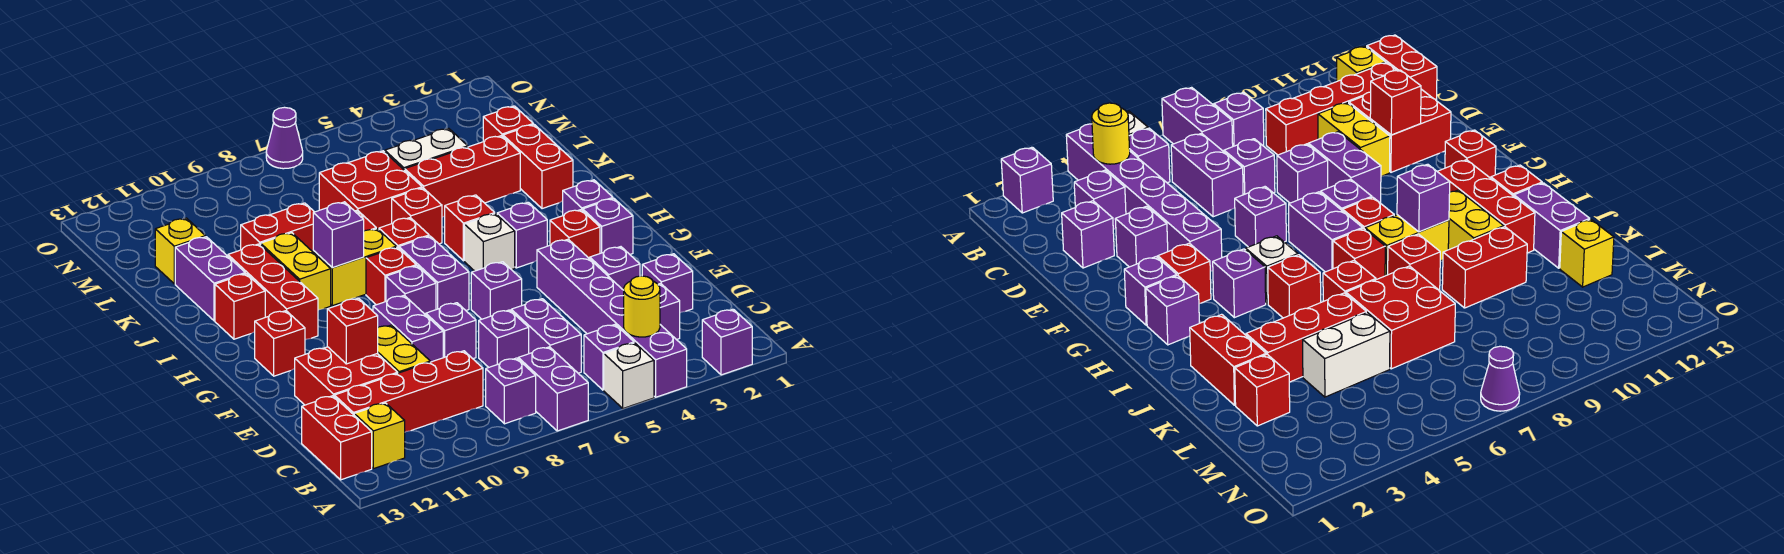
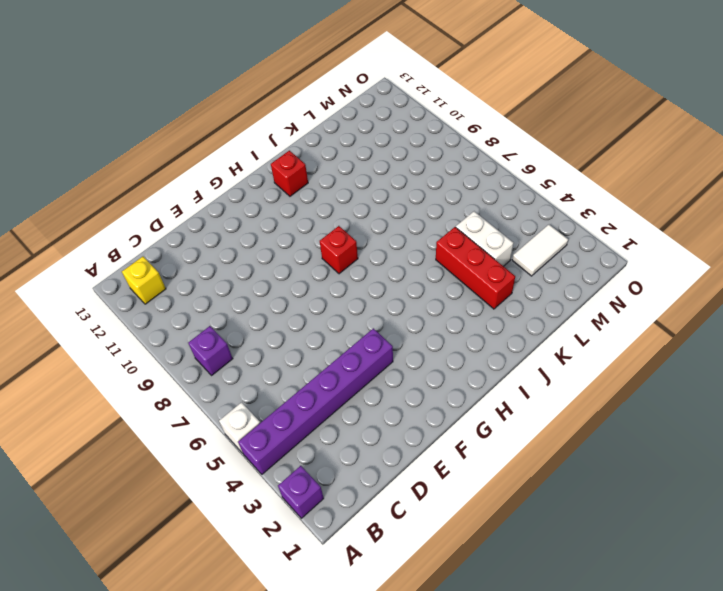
white tile M3:N3 level 1 -> none
none -> purple brick A7:B7 level 1
none -> purple brick B5 level 1
none -> red brick B13:C13 level 1
none -> purple brick C3 level 1

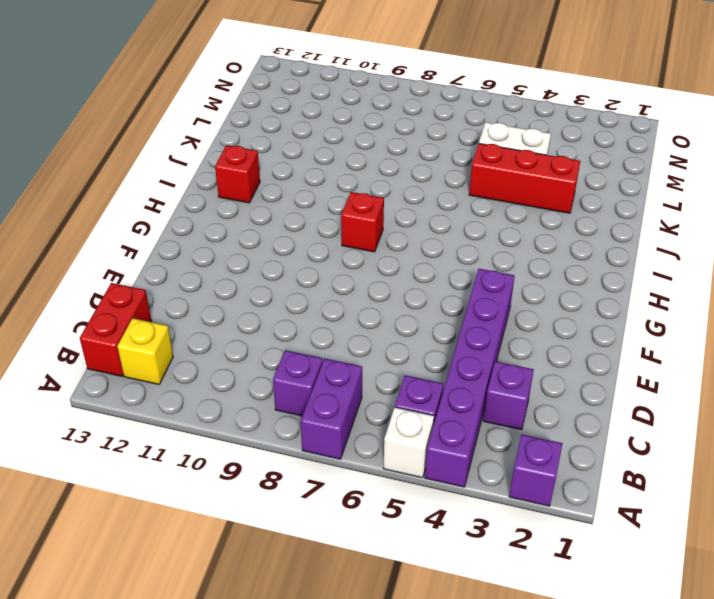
none -> purple brick C6:D6 level 1
none -> red brick C9:C12 level 1
none -> purple brick D2 level 1
none -> purple brick D7 level 1

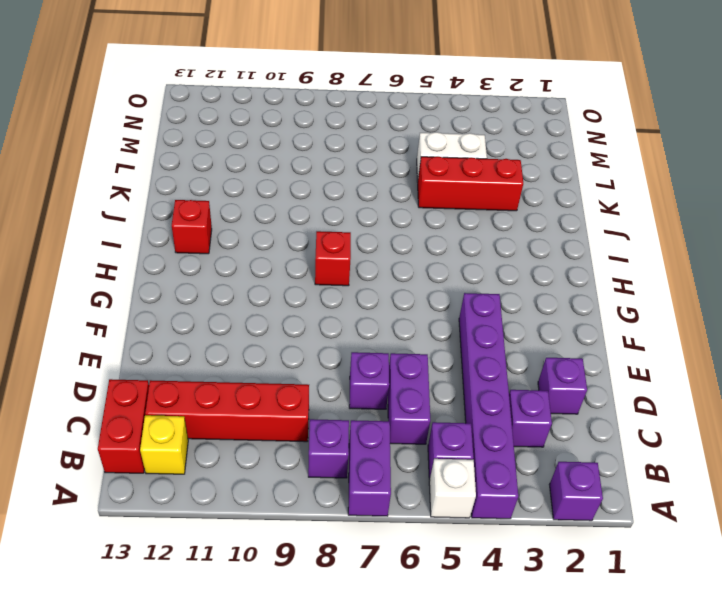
none -> yellow brick D10:E10 level 1
none -> red brick D11:E12 level 1
none -> purple brick E3 level 1
none -> purple brick E8 level 1

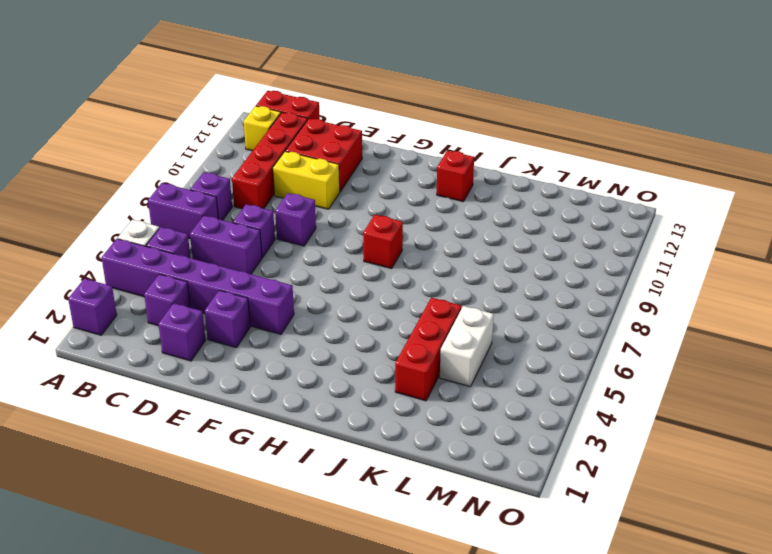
none -> purple brick E9:F9 level 1
none -> purple brick F6 level 1
none -> purple brick G2 level 1
none -> red brick G3 level 1

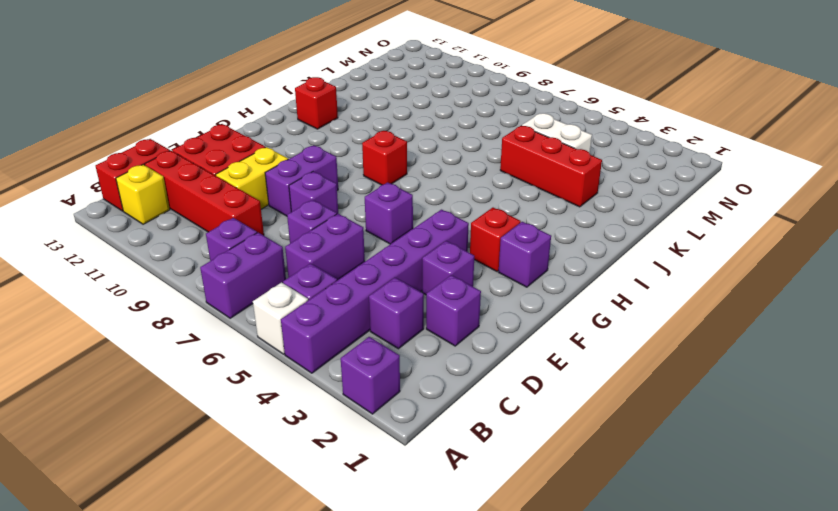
none -> purple brick G7:H7 level 1
none -> purple brick G8 level 1
none -> red brick G12 level 1
none -> purple brick H2 level 1

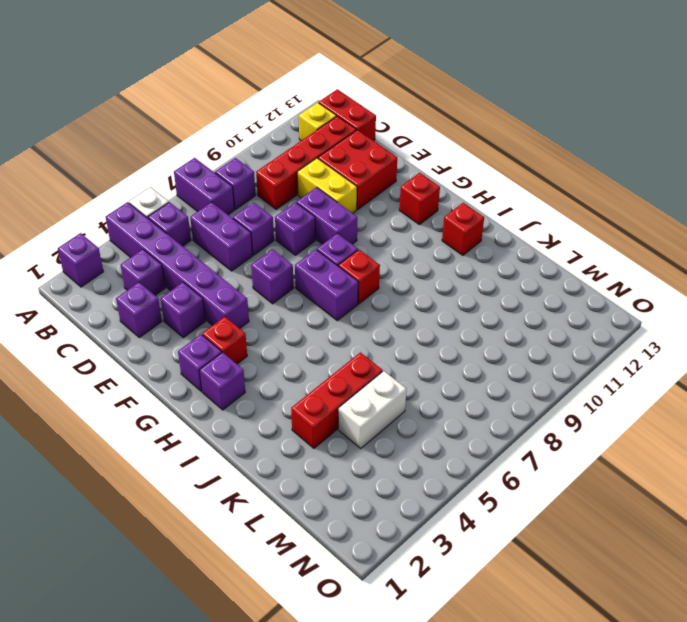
none -> purple brick H4 level 1
none -> white brick H5 level 1
none -> red brick H11:J11 level 1
none -> red brick I5 level 1

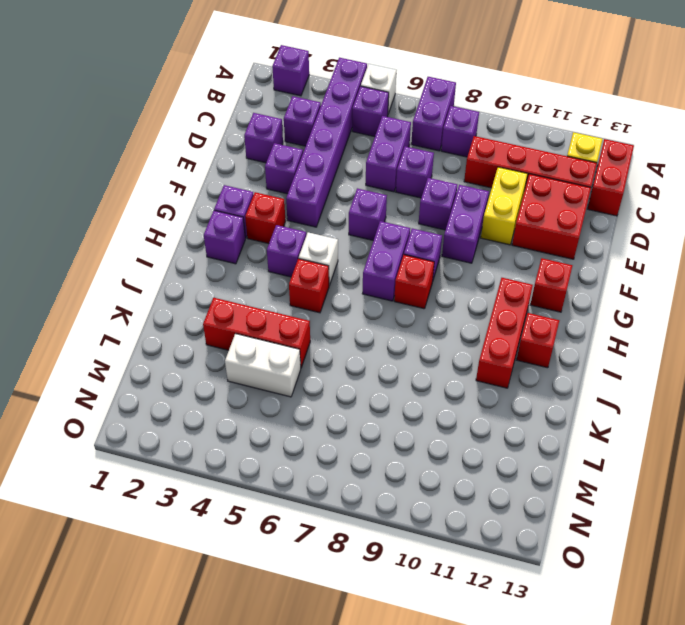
none -> red brick I7 level 1
none -> yellow brick I8:I9 level 1
none -> yellow brick I10:J10 level 1
none -> red brick J2:K2 level 1

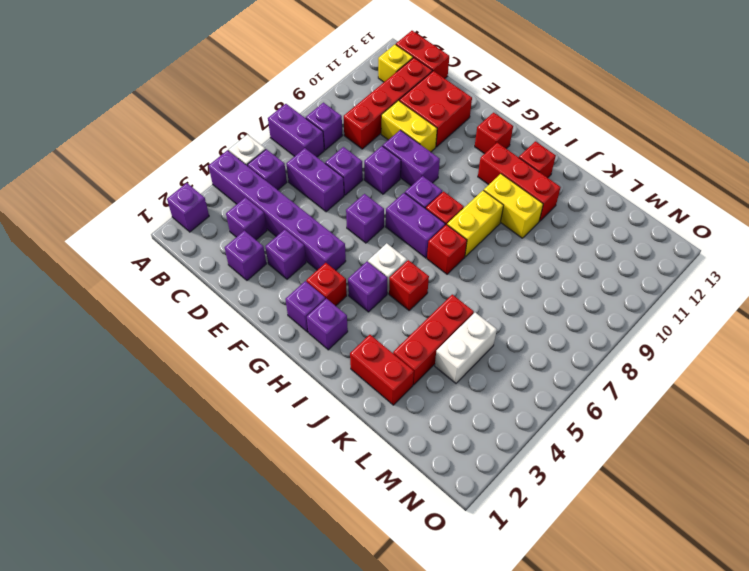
none -> red brick J6 level 1
none -> red brick J8 level 1
none -> purple brick J12:K12 level 1
none -> red brick K6:L7 level 1

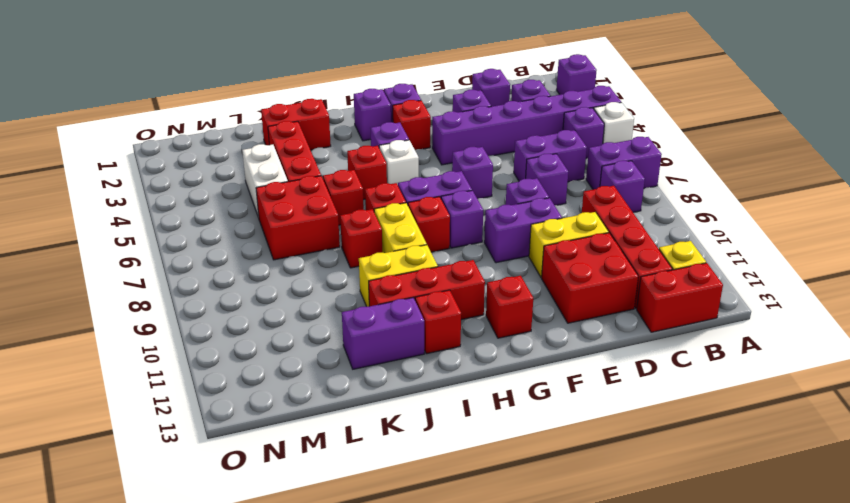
none -> red brick K9:K10 level 1
none -> red brick L2 level 1
none -> yellow brick L12 level 1
none -> purple cone O7 level 1

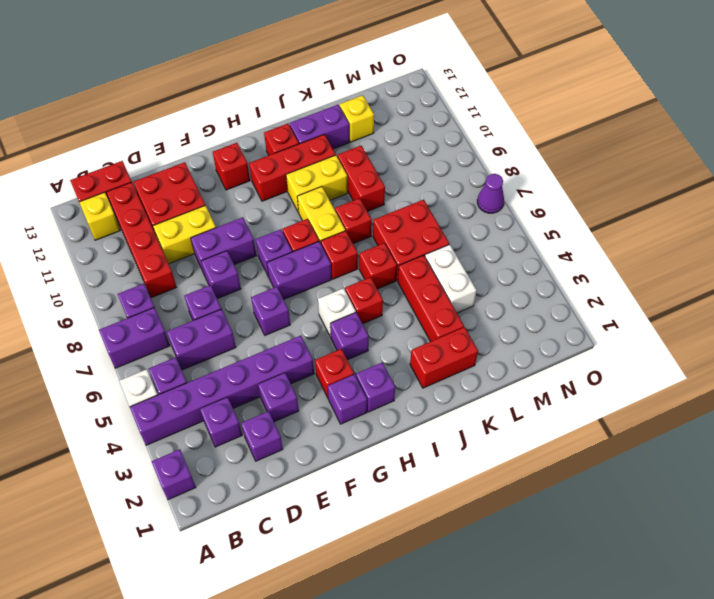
none -> red brick L2 level 1
none -> yellow round brick B4 level 2
none -> red brick E11 level 2
none -> purple brick I9 level 2

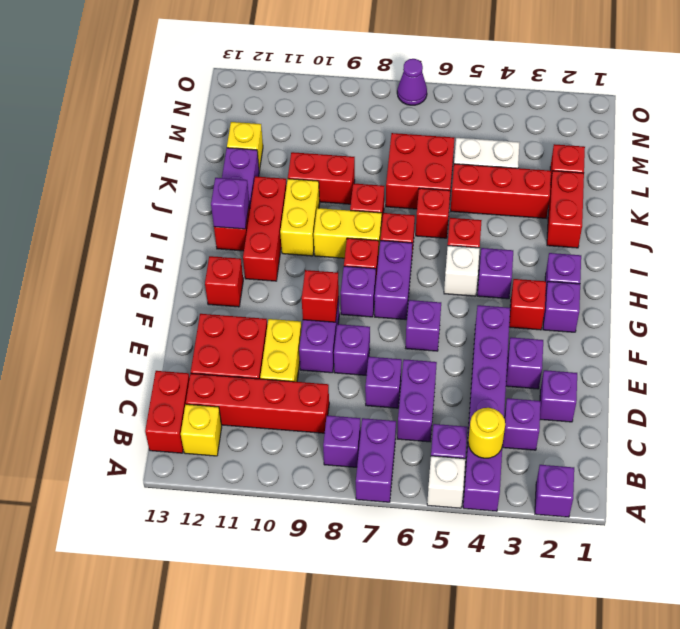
red brick F9 level 2 -> red brick E11 level 2
purple brick I12 level 2 -> purple brick I9 level 2

